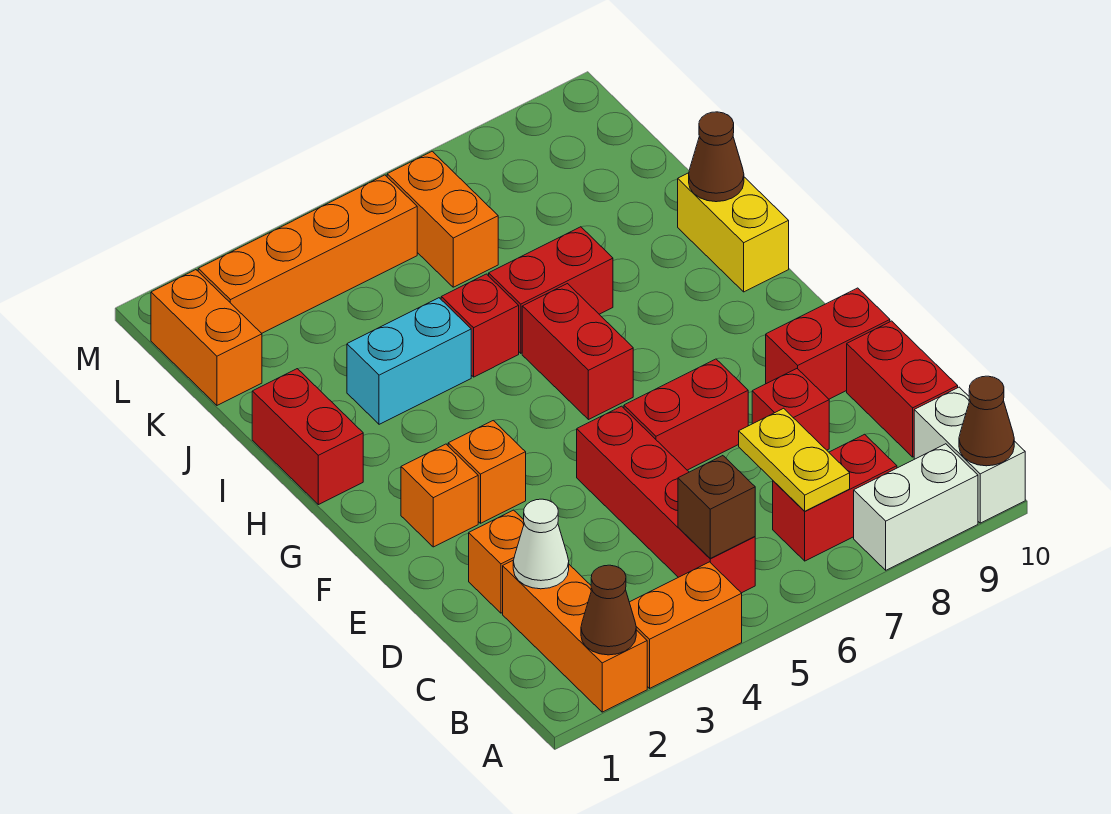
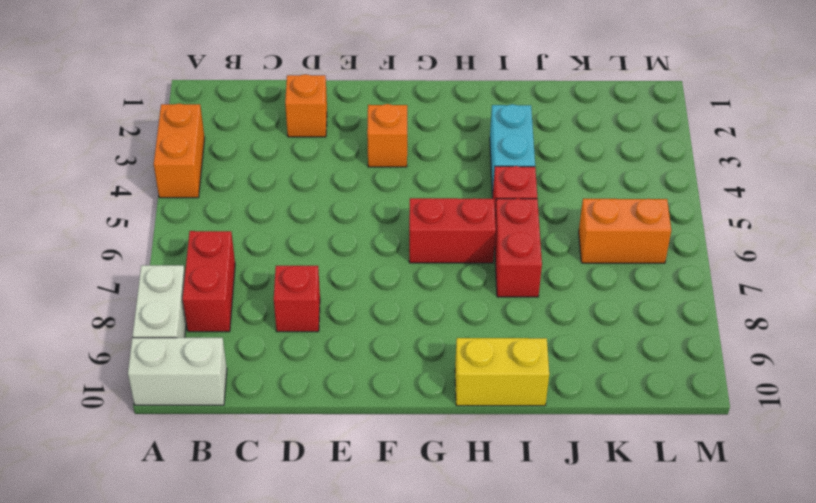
none -> orange brick A2:C2 level 1
none -> red brick B5:E5 level 1
none -> red brick C10:D10 level 1

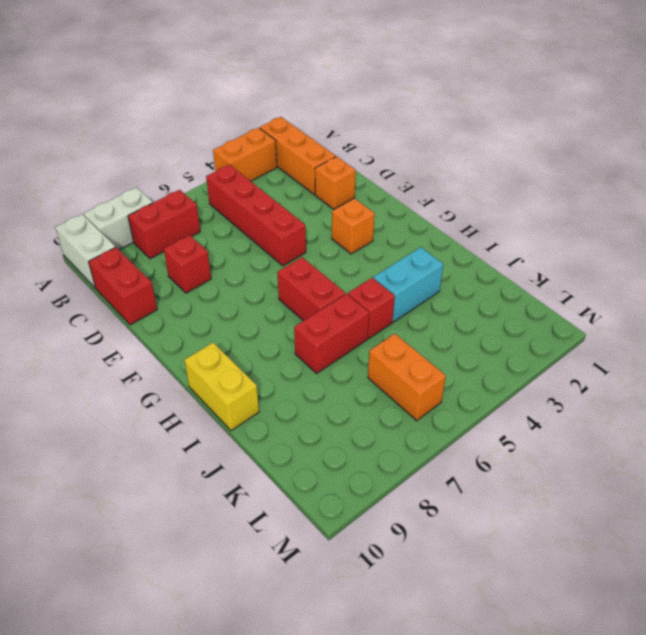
none -> red brick E6:E7 level 1
none -> red brick E9:E10 level 1
none -> orange brick F2 level 1

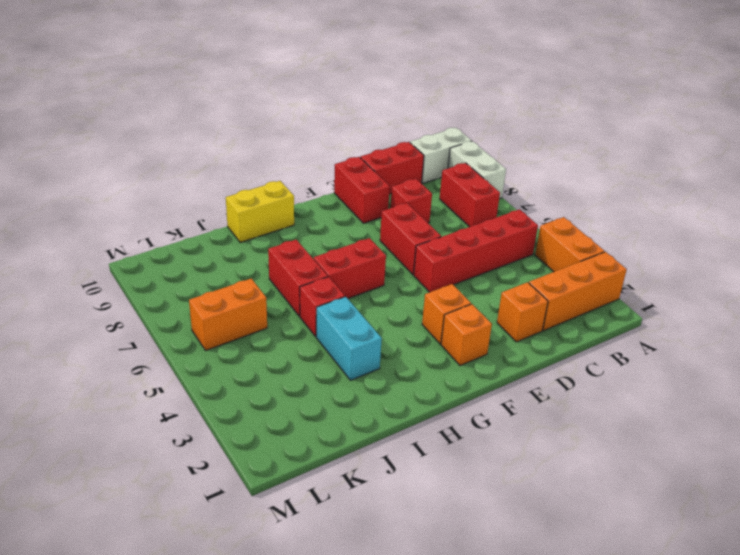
none -> red brick H1:I1 level 1
none -> orange brick K1:L1 level 1
none -> orange brick L2:L5 level 1

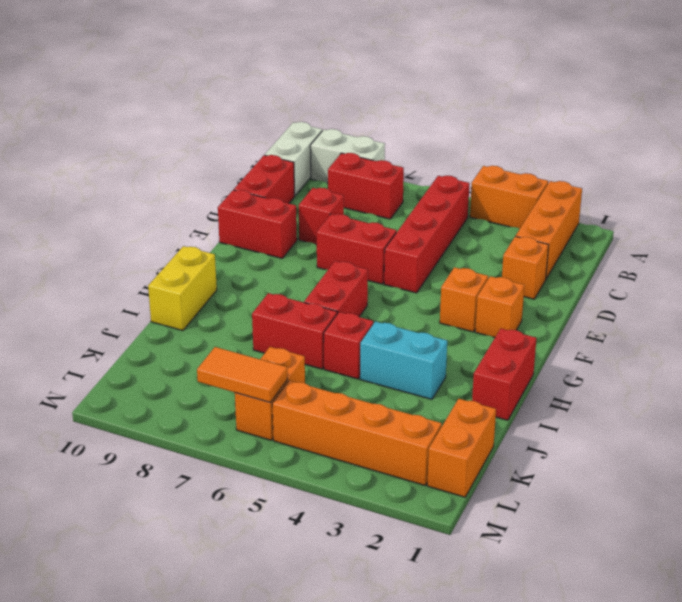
orange tile L6:L7 level 2 -> none
none -> brown cone A2 level 2
none -> brown cone A10 level 2
none -> brown brick B5 level 2

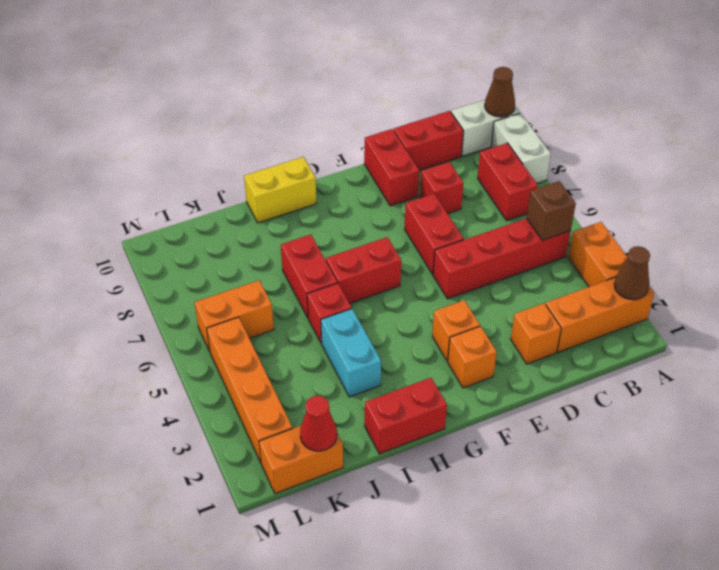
red cone K1 level 2 -> none
none -> yellow plate B7:C7 level 2
none -> white cone C2 level 2
none -> brown cone I10 level 2

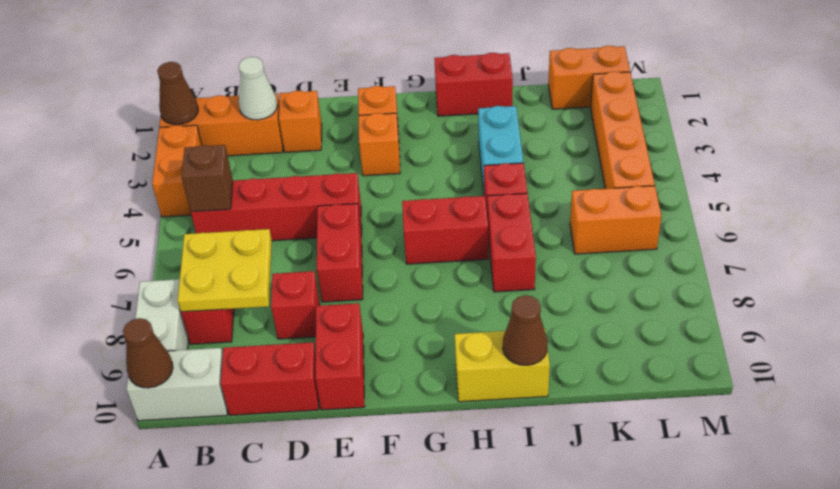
yellow plate B7:C8 level 2 -> yellow plate B7:C7 level 2

